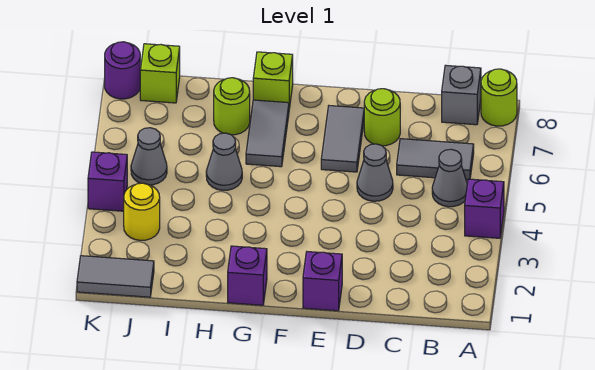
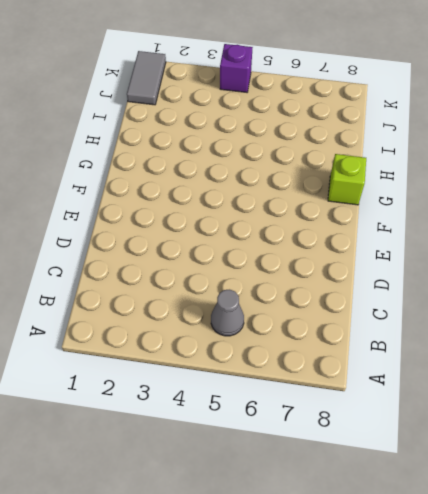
none -> purple brick A4 level 1
none -> lime round brick A8 level 1
none -> grey tile B6:C6 level 1

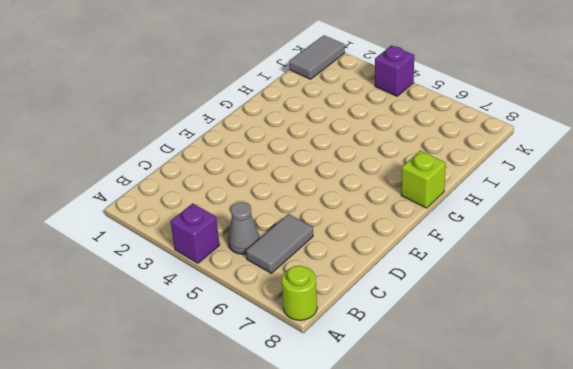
none -> grey brick B8 level 1
none -> grey cone D5 level 1
none -> lime round brick D7 level 1

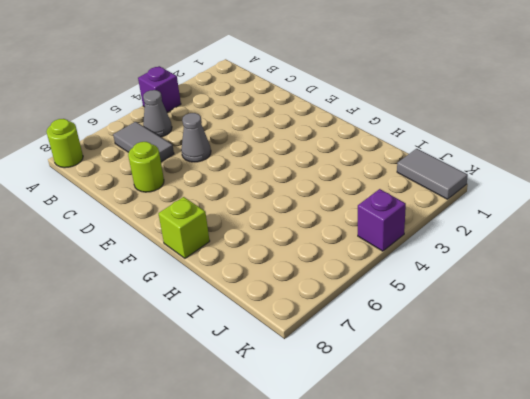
none -> grey brick B8 level 1
none -> purple brick E1 level 1
none -> grey tile E6:E7 level 1

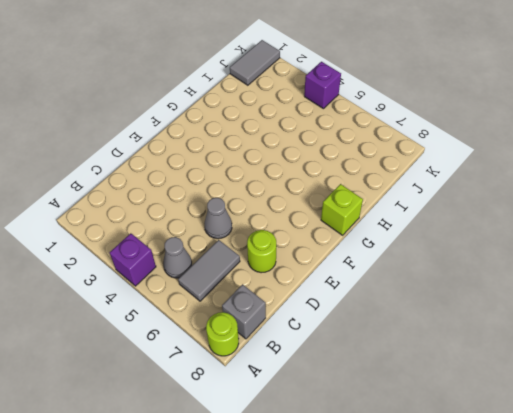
none -> purple brick E1 level 1
none -> grey tile E6:E7 level 1
none -> purple brick G1 level 1

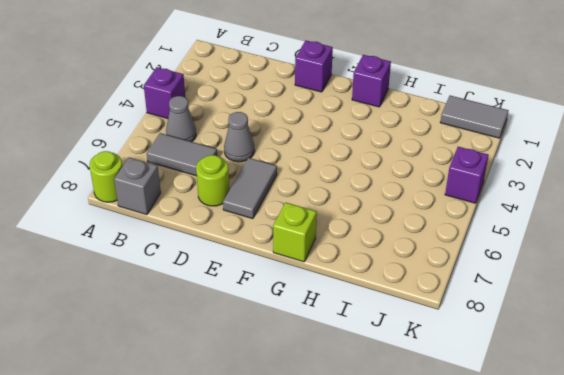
none -> grey tile G6:G7 level 1
none -> grey cone H5 level 1
none -> lime round brick H7 level 1

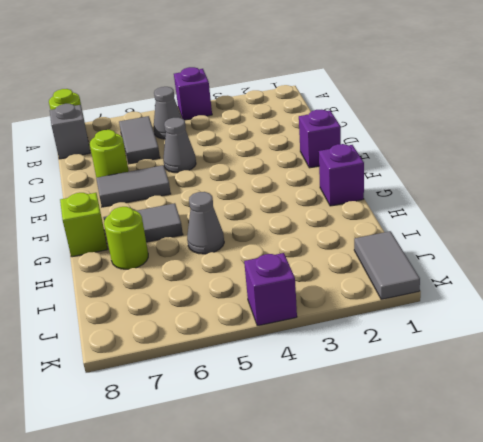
none -> yellow round brick J3 level 1
none -> grey cone J5 level 1
none -> lime brick J8 level 1

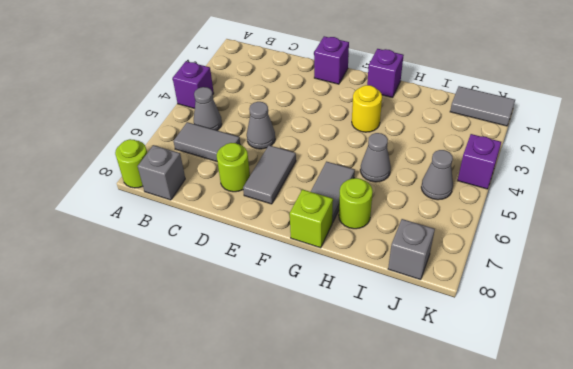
yellow round brick G3 level 1 -> yellow round brick J3 level 1
grey brick J8 level 1 -> lime brick J8 level 1
none -> purple round brick K8 level 1

